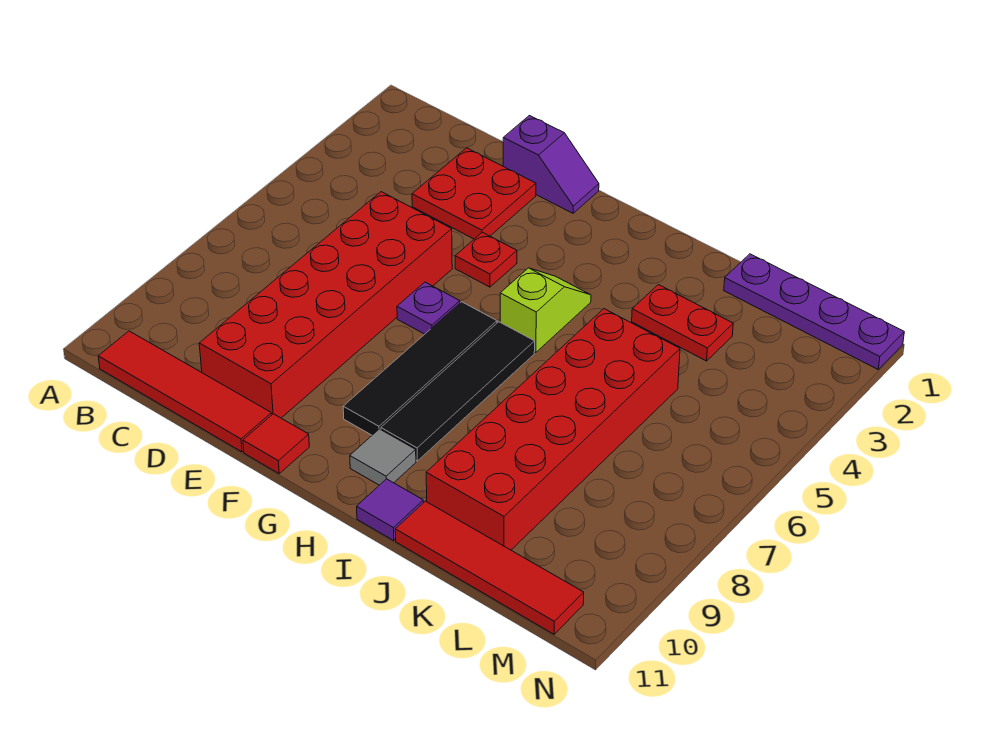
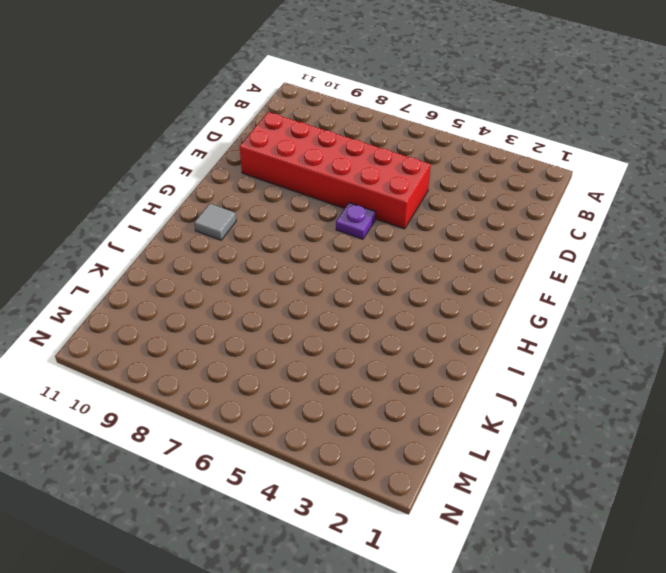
none -> red tile B11:E11 level 1
none -> red plate D2:E3 level 1
none -> purple slope E1:F1 level 1 top E

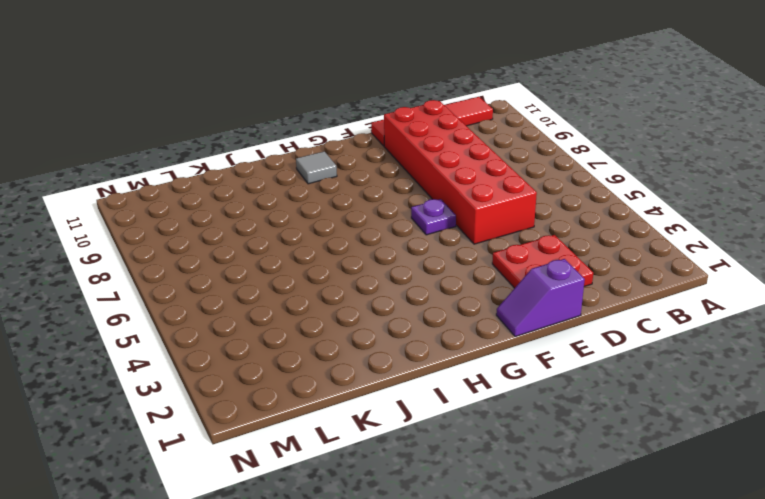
none -> red plate F4 level 1
none -> red tile F11 level 1
none -> black tile G6:G9 level 1

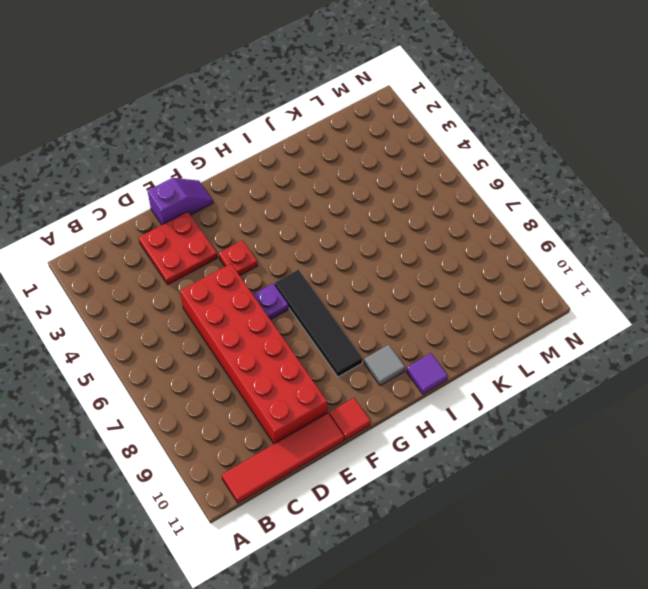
none -> lime slope H4:H5 level 1 top 5
none -> black tile H6:H9 level 1
none -> red plate J3:K3 level 1

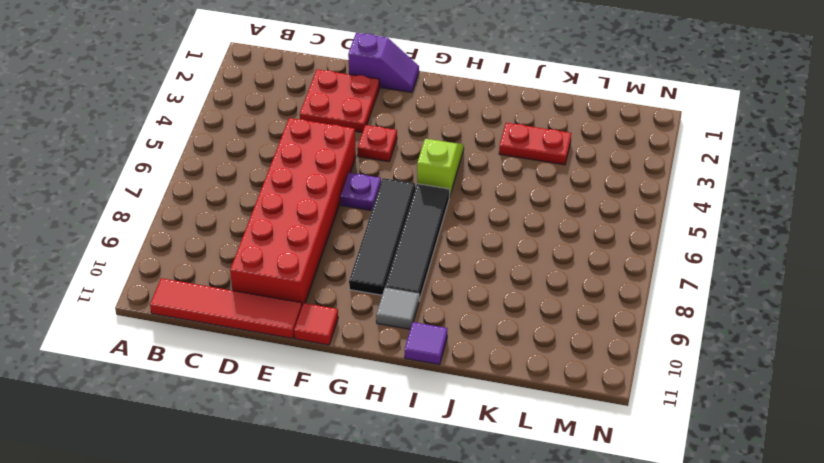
none -> red brick J5:K10 level 1
none -> red tile J11:M11 level 1
none -> purple plate K1:N1 level 1

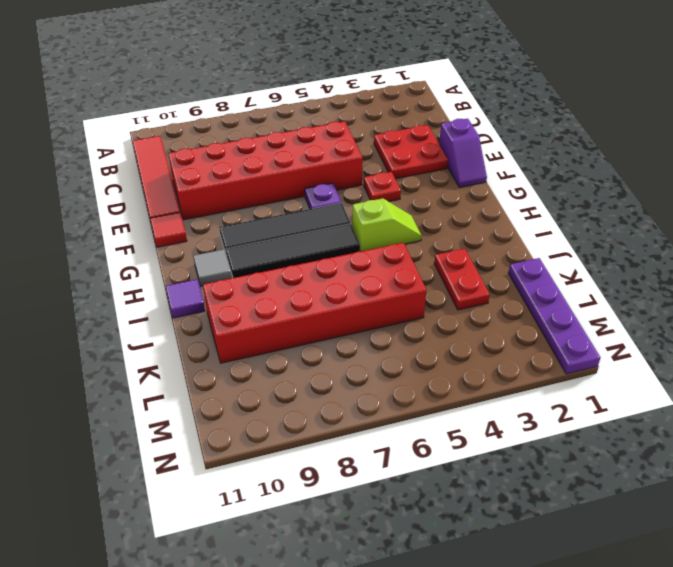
none -> red tile J11:M11 level 1

